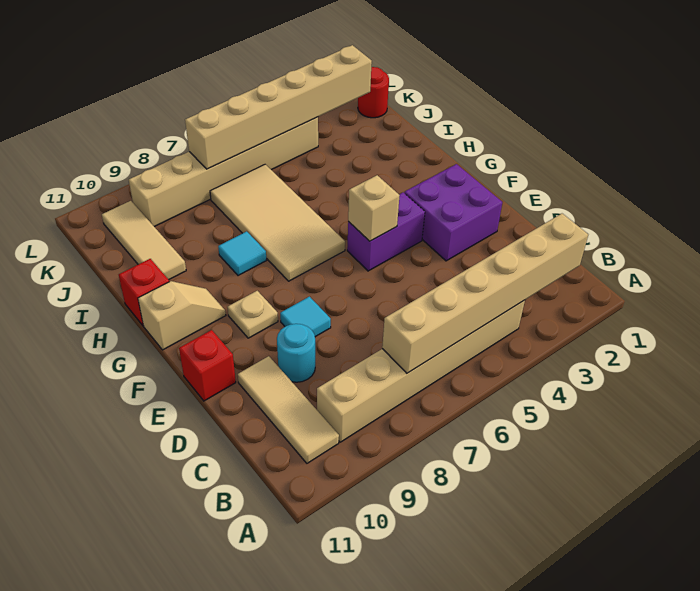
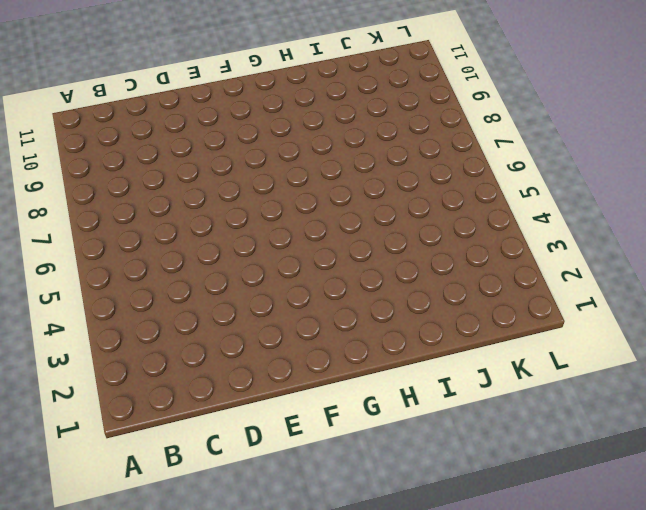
none -> tan brick B4:B9 level 1
none -> tan tile B10:D10 level 1
none -> cyan round brick D9 level 1

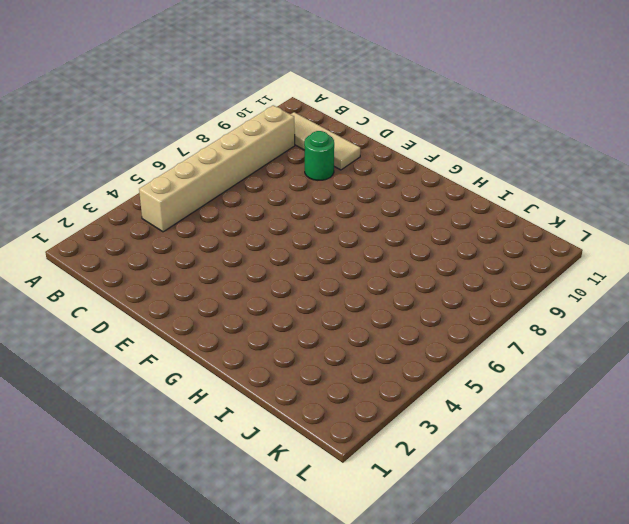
green round brick D9 level 1 -> cyan round brick D9 level 1
none -> purple brick E2:F3 level 1
none -> cyan tile E8 level 1
none -> red brick E11 level 1

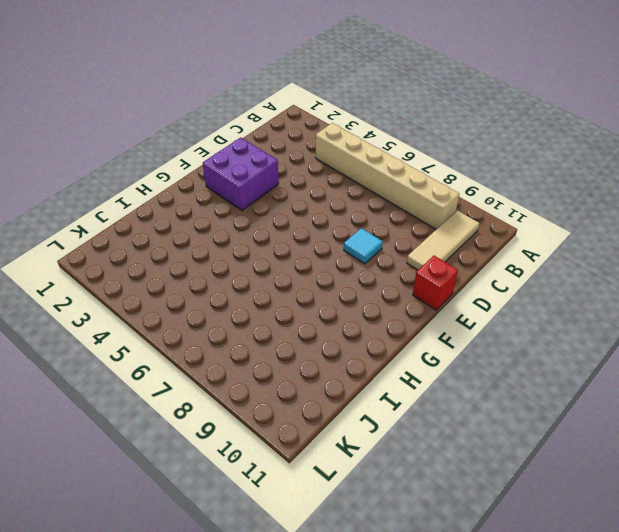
none -> cyan round brick D9 level 1
none -> purple brick F4:F5 level 1
none -> tan plate F9 level 1

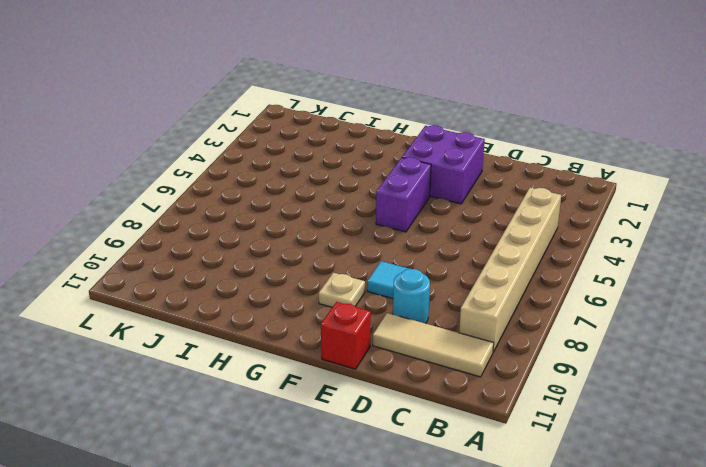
none -> tan tile G6:J7 level 1
none -> tan slope G10:G11 level 1 top 11
none -> cyan tile H8 level 1

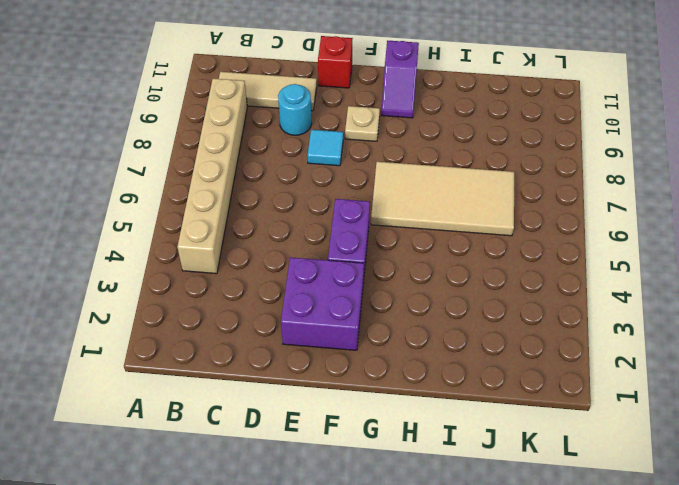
purple slope G10:G11 level 1 top 11 -> tan slope G10:G11 level 1 top 11
none -> cyan tile H8 level 1
none -> red brick H11 level 1
none -> tan tile I10:K10 level 1

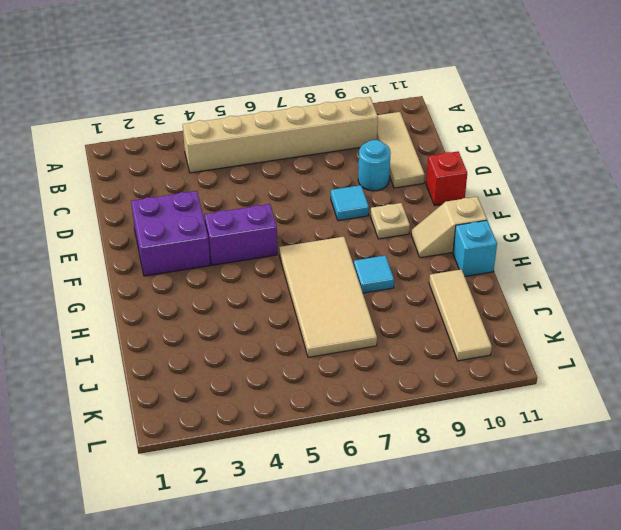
cyan brick H11 level 1 -> red brick H11 level 1
none -> red round brick K1 level 1
none -> tan brick K4:K9 level 1
none -> tan brick B2:B7 level 2

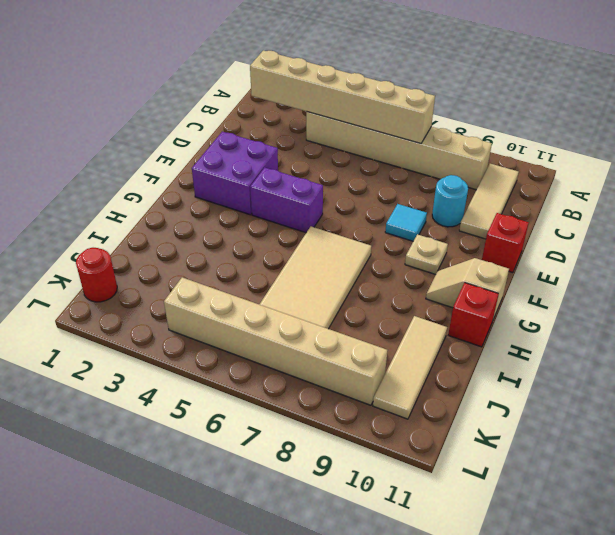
none -> cyan tile H8 level 1
none -> tan brick F5 level 2
none -> tan brick K2:K7 level 2

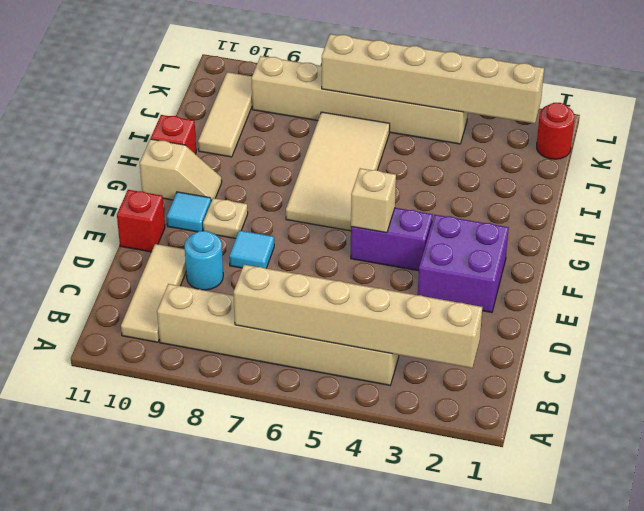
cyan tile F10 level 1 -> cyan tile H8 level 1

